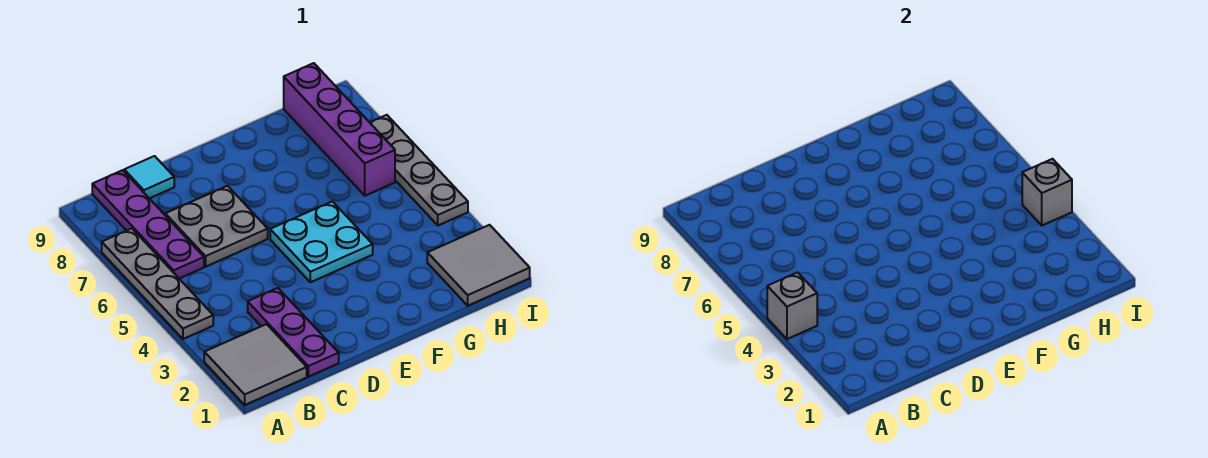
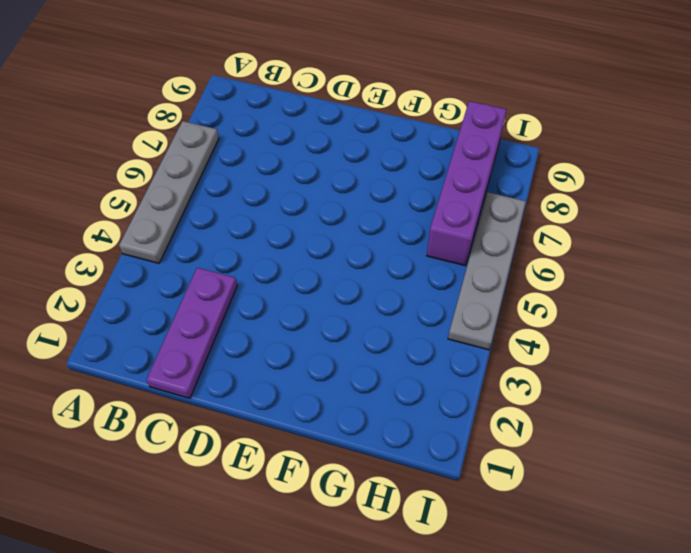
none -> grey tile A1:B2 level 1
none -> purple plate B6:B9 level 1
none -> grey plate C6:D7 level 1

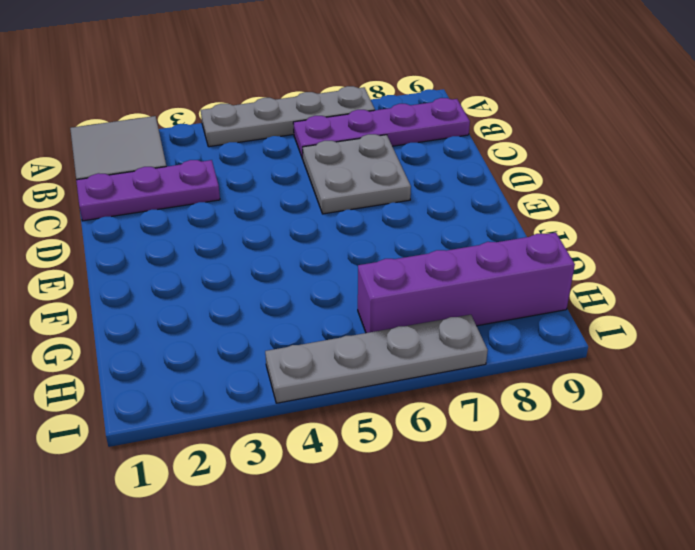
none -> cyan tile C9 level 1
none -> cyan plate E4:F5 level 1
none -> grey tile H1:I2 level 1

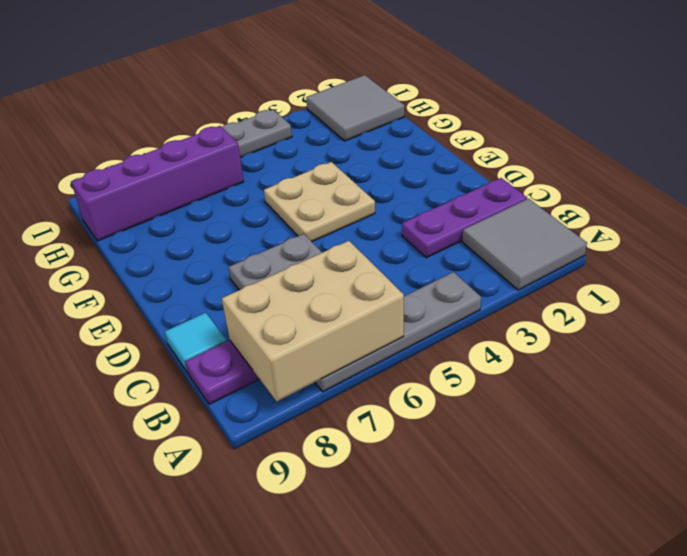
tan brick A6:B8 level 2 -> none
tan plate E4:F5 level 1 -> cyan plate E4:F5 level 1
none -> grey brick A4 level 2
none -> grey brick I4 level 2

